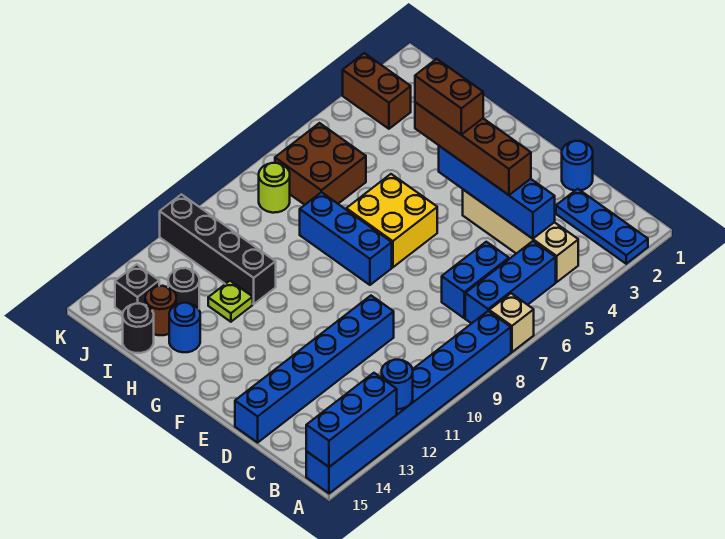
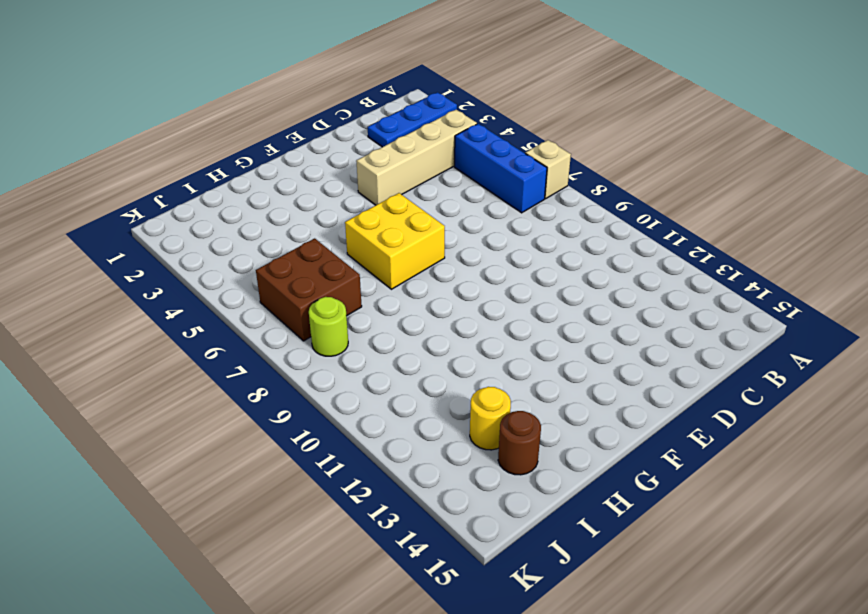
yellow round brick I13 level 1 -> black round brick I13 level 1
none -> blue brick A8:A15 level 1
none -> blue brick C6:C7 level 1
none -> blue round brick D1 level 1

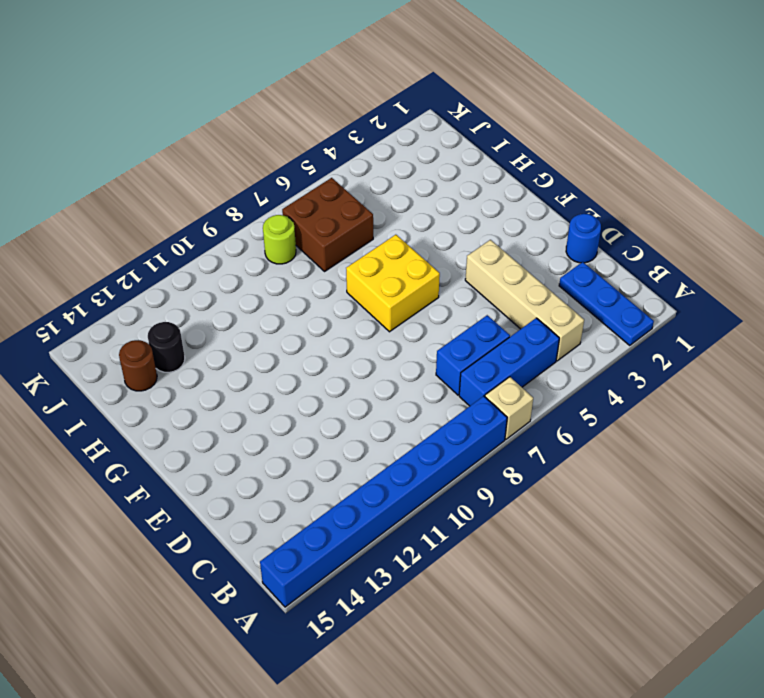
none -> blue brick D10:D15 level 1
none -> blue brick F8:H8 level 1
none -> black brick H11:K11 level 1

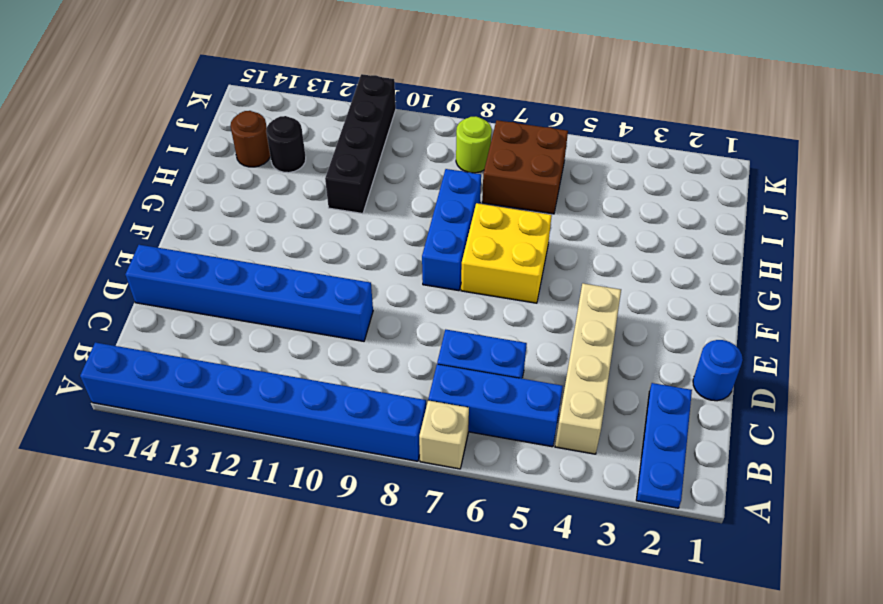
none -> lime plate H12 level 1
none -> blue round brick H14 level 1
none -> black round brick I15 level 1

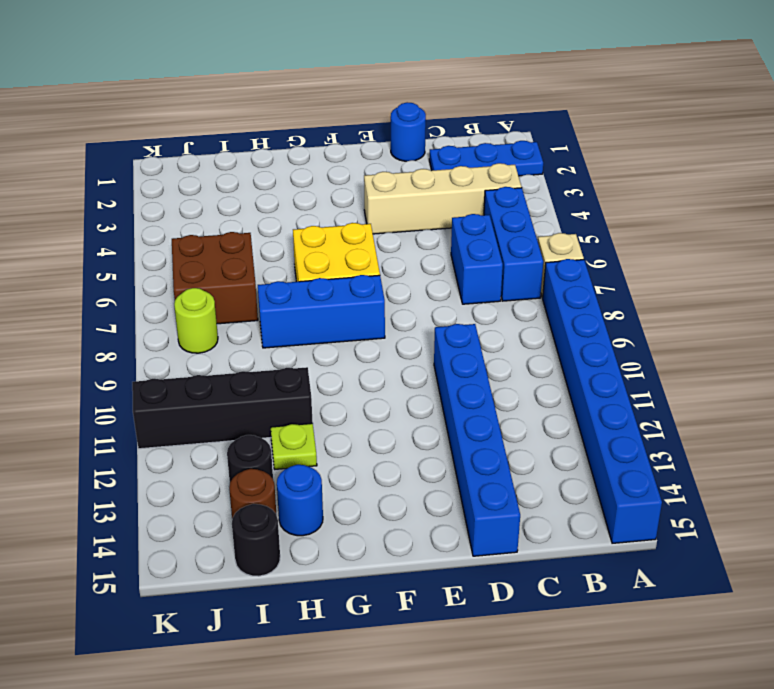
none -> brown brick J3:K3 level 1
none -> black brick J14 level 1
none -> blue round brick A12 level 2

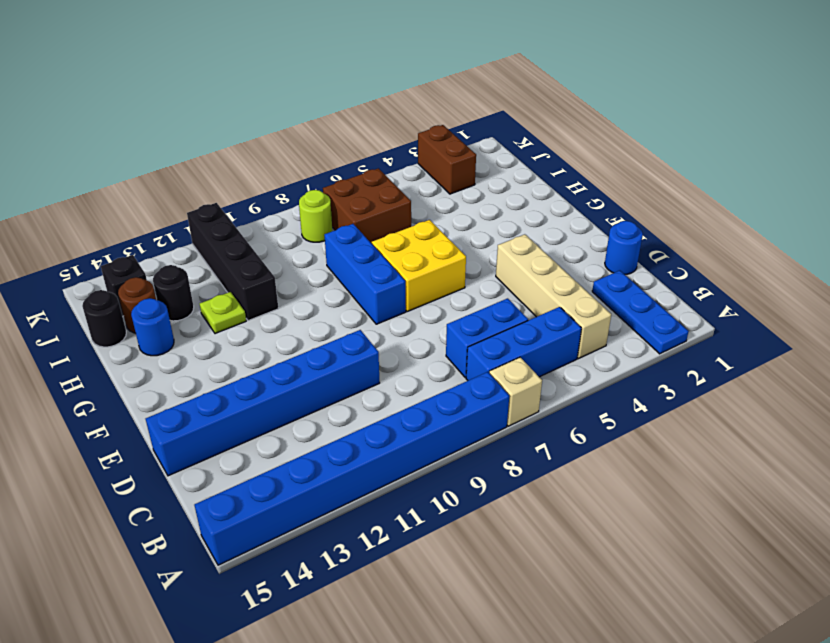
none -> blue round brick A12 level 2
none -> blue brick A13:A15 level 2
none -> blue brick C4:F4 level 2

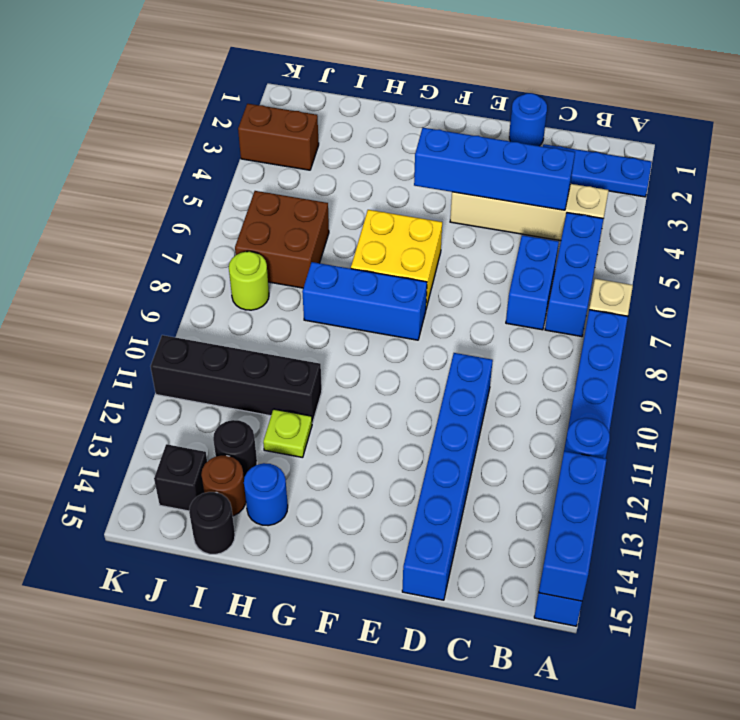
none -> brown brick D4:G4 level 3
none -> brown brick F4:G4 level 4

